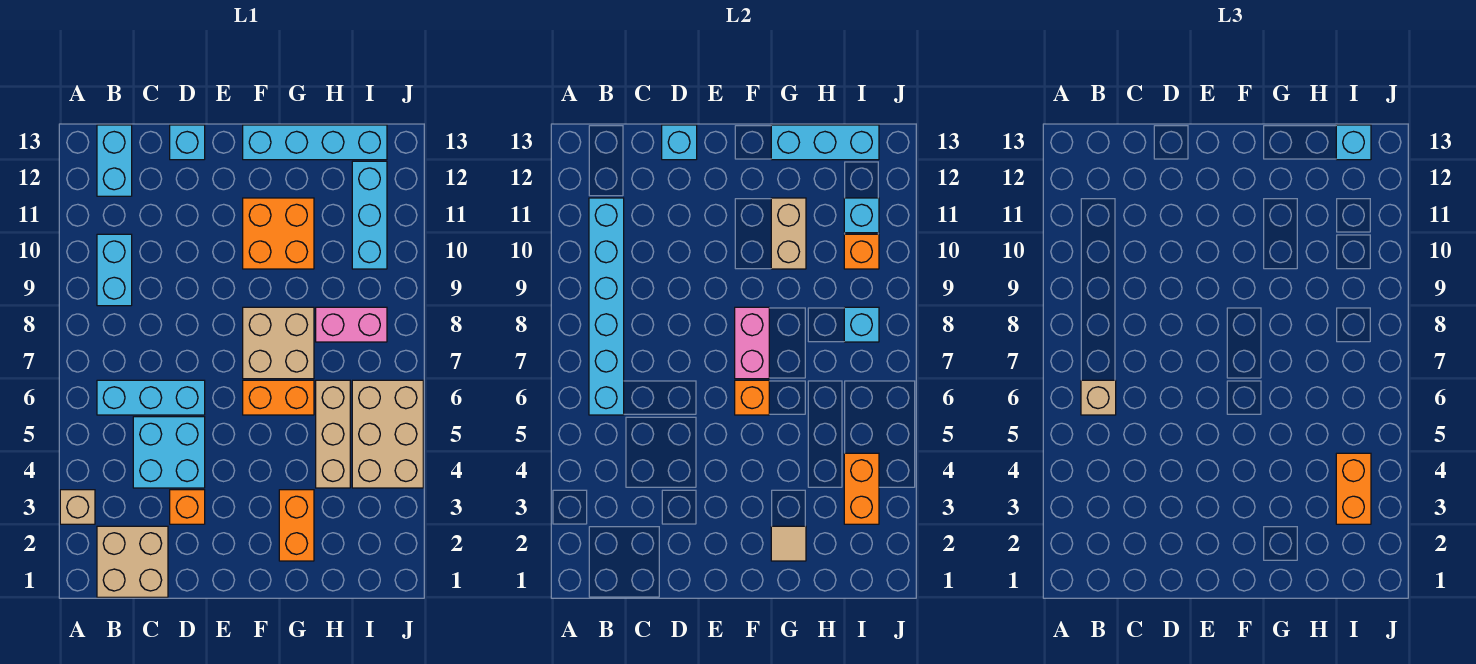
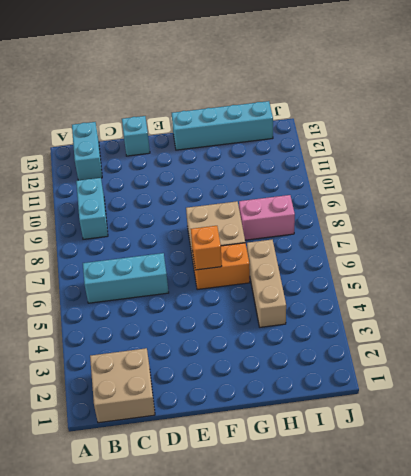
none -> tan brick A3 level 1
none -> cyan brick C4:D5 level 1
none -> orange brick D3 level 1
none -> orange brick F10:G11 level 1

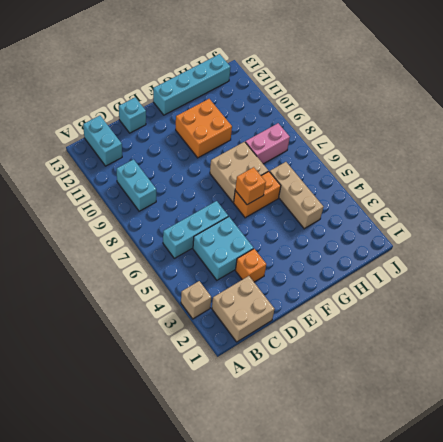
none -> orange brick G2:G3 level 1
none -> tan brick I4:J6 level 1
none -> cyan brick I10:I12 level 1
none -> cyan brick B6:B11 level 2

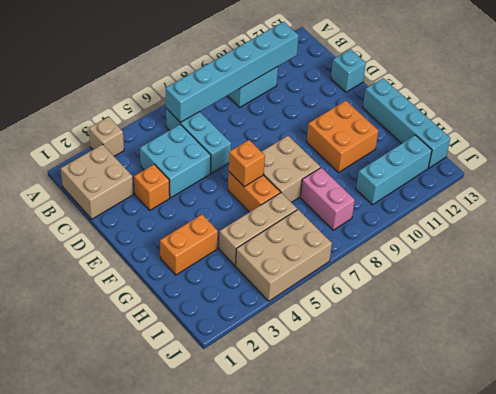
none -> cyan brick B12:B13 level 1
none -> cyan brick D13 level 2
none -> pink brick F7:F8 level 2
none -> tan tile G2 level 2

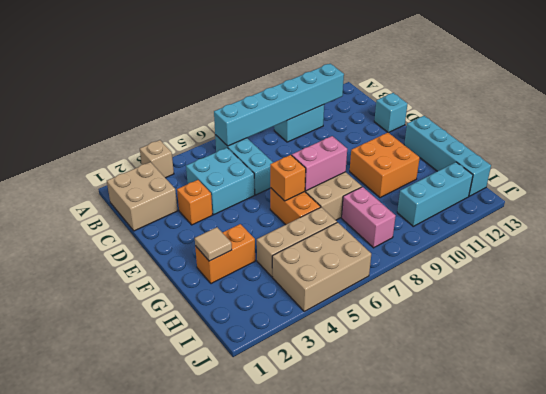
none -> cyan brick B12:B13 level 1
none -> cyan brick D13 level 2
none -> tan brick G10:G11 level 2
none -> cyan brick G13:I13 level 2

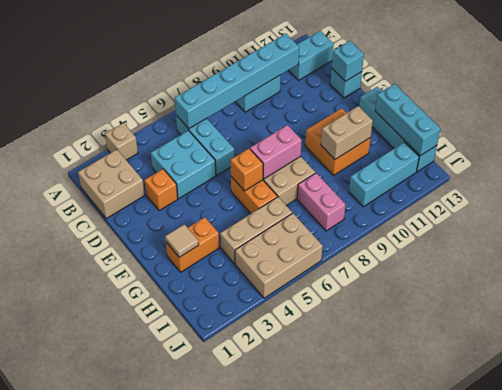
none -> orange brick I3:I4 level 2
none -> cyan brick I8 level 2
none -> orange brick I10 level 2
none -> cyan brick I11 level 2

